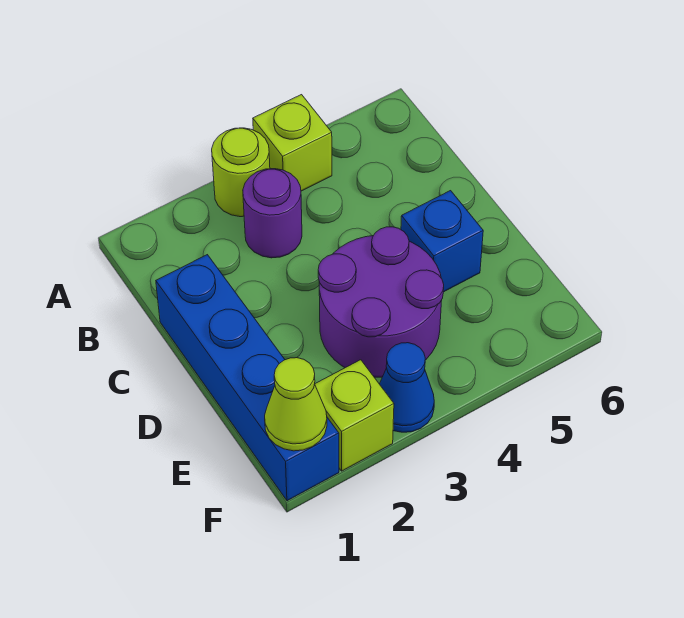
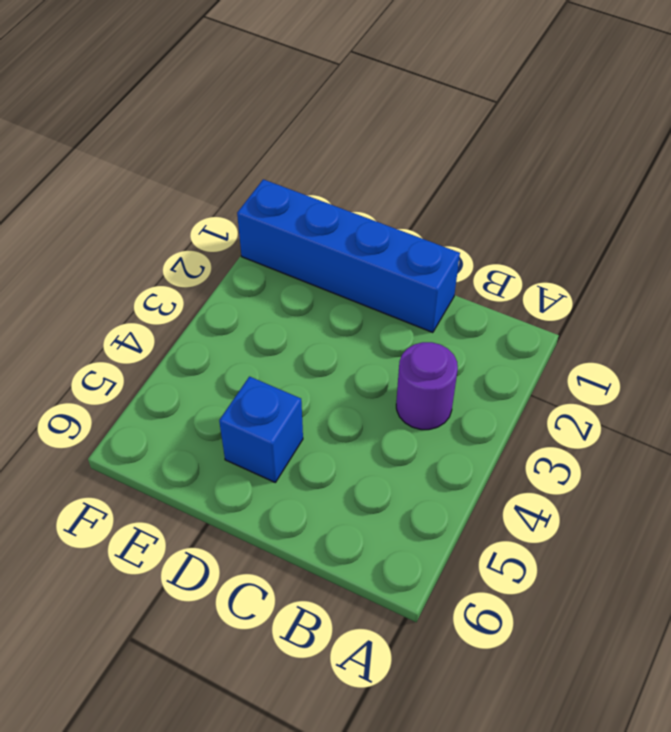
none -> lime round brick A3 level 1
none -> lime brick A4 level 1

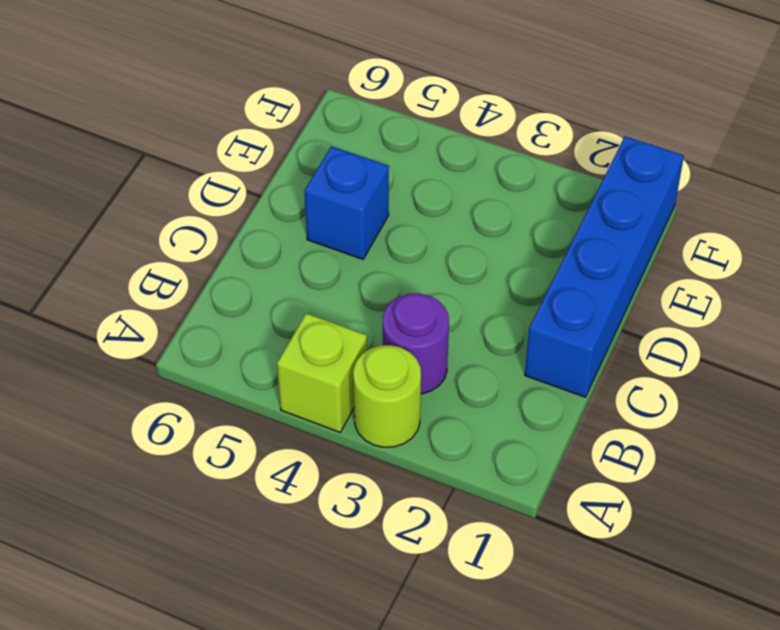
none -> purple round brick D3:E4 level 1
none -> lime brick F2 level 1

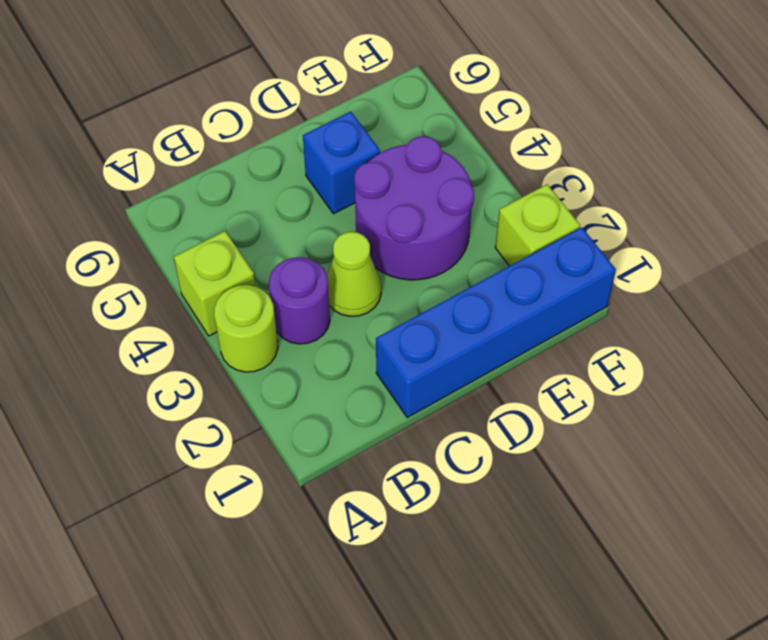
lime cone C3 level 1 -> lime cone F1 level 2
none -> blue cone F3 level 1

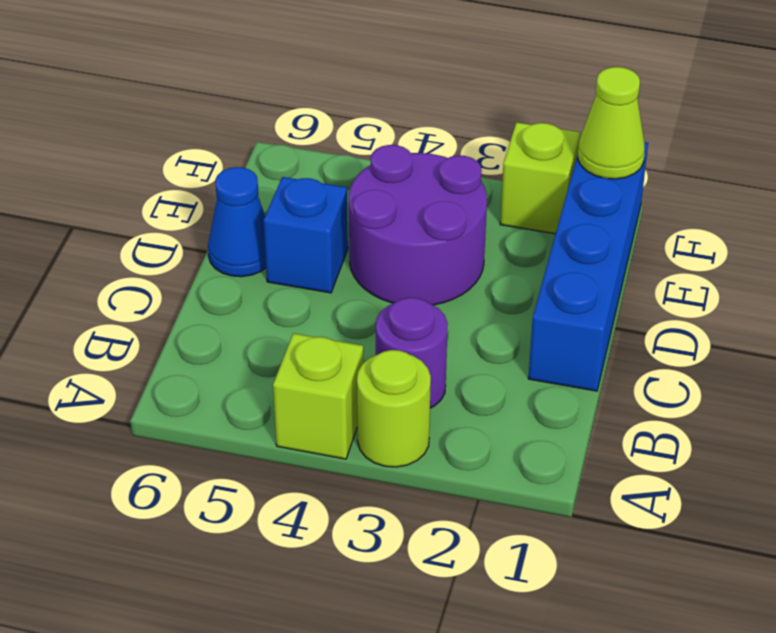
blue cone D6 level 1 -> blue cone F3 level 1

